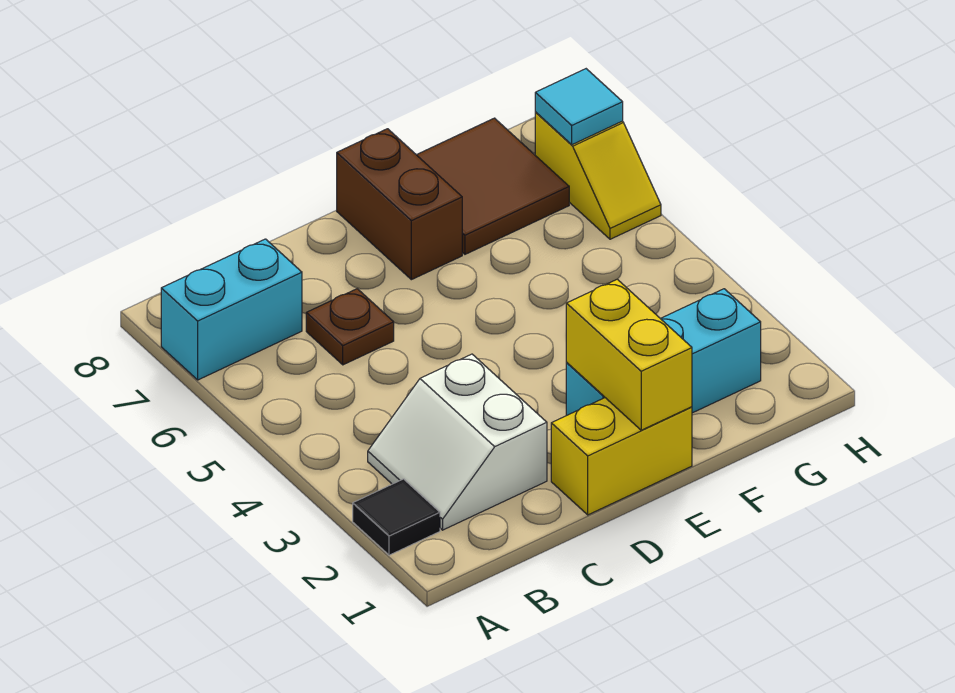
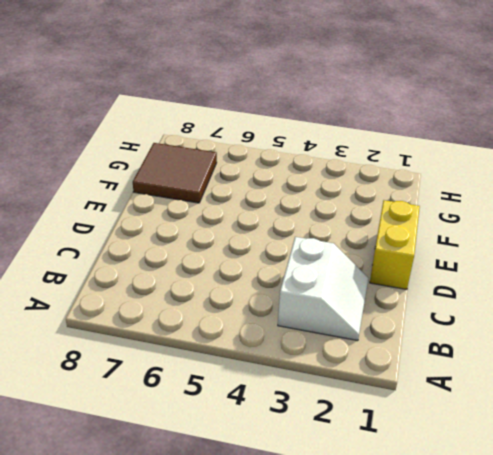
white slope B2:C3 level 1 top 3 -> white slope B2:C3 level 1 top C
none -> black tile A2 level 1
none -> cyan brick A7:B7 level 1

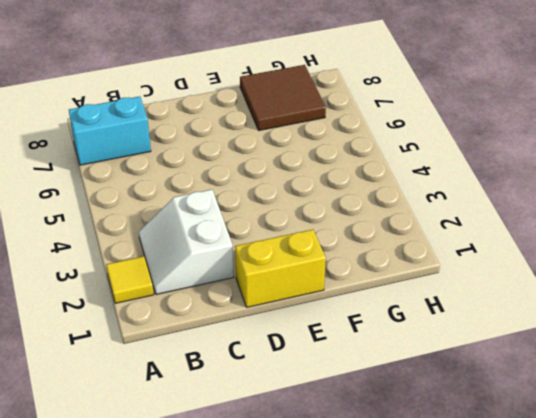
yellow tile A2 level 1 -> black tile A2 level 1
none -> brown plate C6 level 1
none -> cyan brick E2:G2 level 1

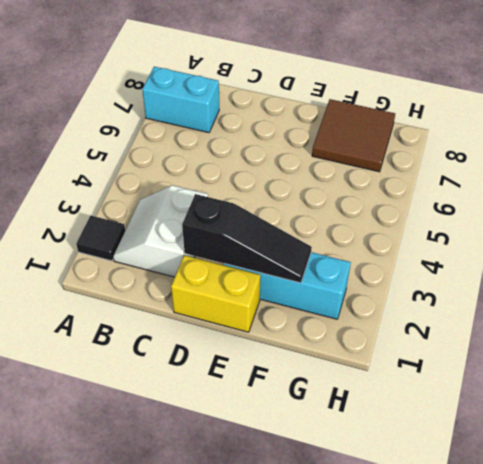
black slope D2:F2 level 2 top D -> yellow brick E1:E2 level 2
none -> brown plate C6 level 1
none -> brown brick E7:E8 level 1

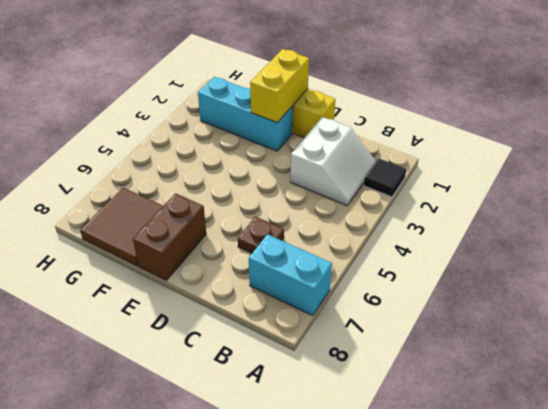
none -> yellow slope H6:H7 level 1 top 7
none -> cyan tile H7 level 2

